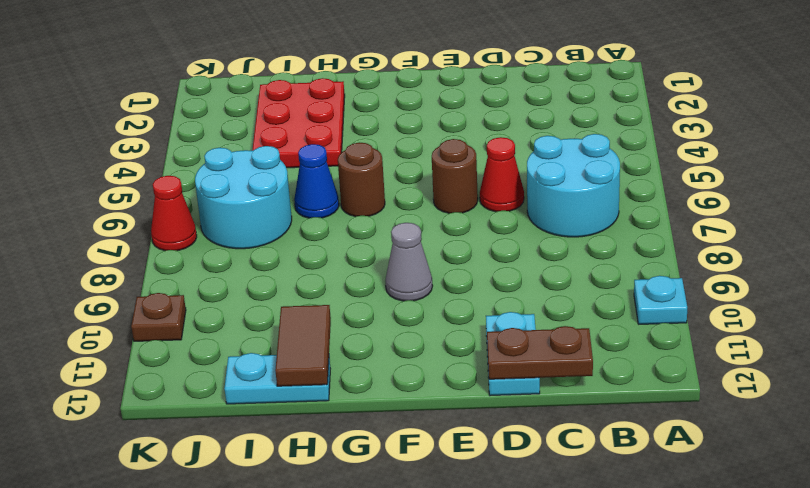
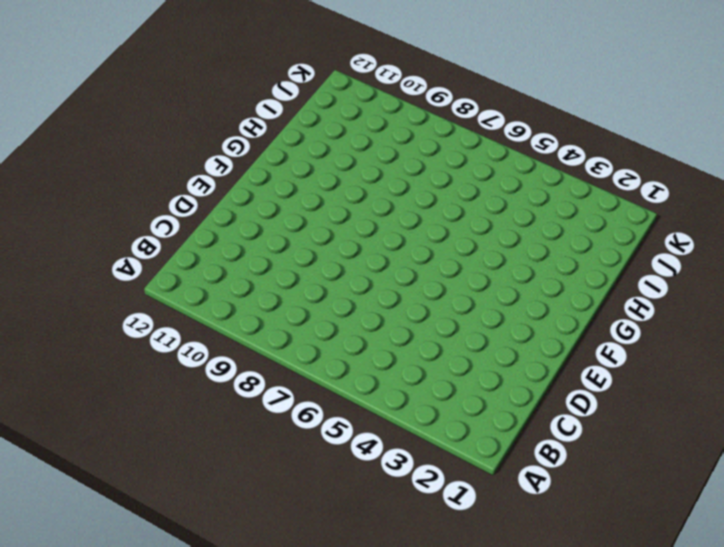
none -> cyan plate A10 level 1
none -> cyan round brick B6:C7 level 1
none -> red cone D6 level 1

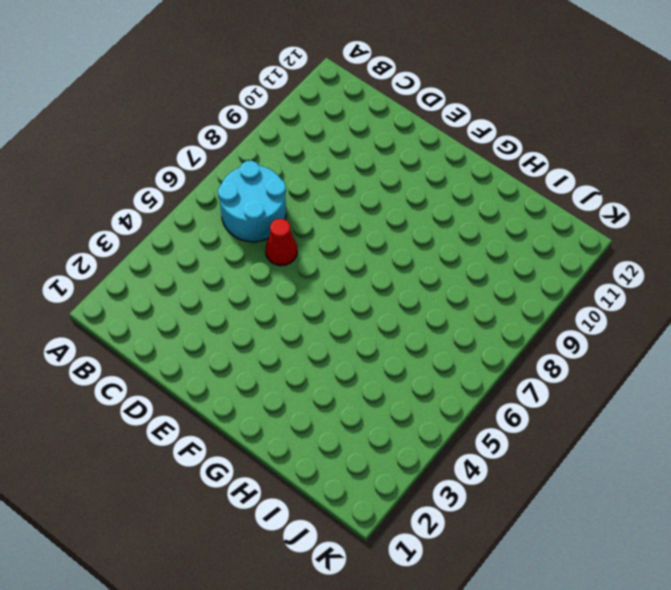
none -> cyan plate A10 level 1
none -> cyan plate D11:D12 level 1
none -> brown round brick E6 level 1

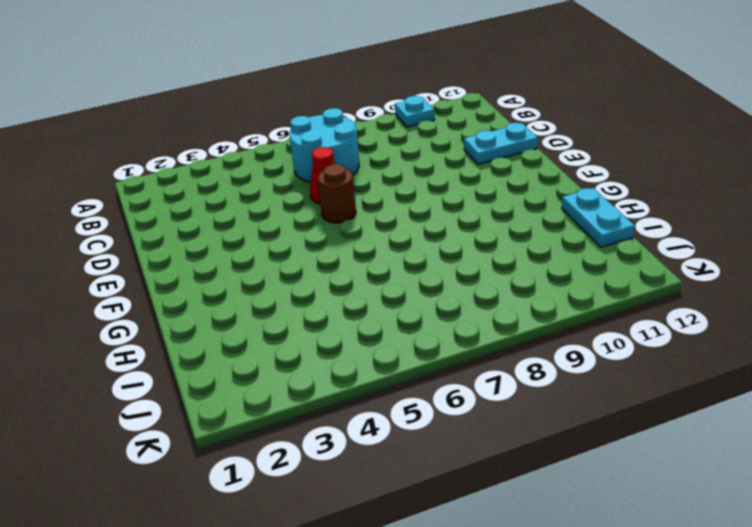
none -> grey cone F9 level 1
none -> brown round brick G6 level 1
none -> red plate H2:I4 level 1

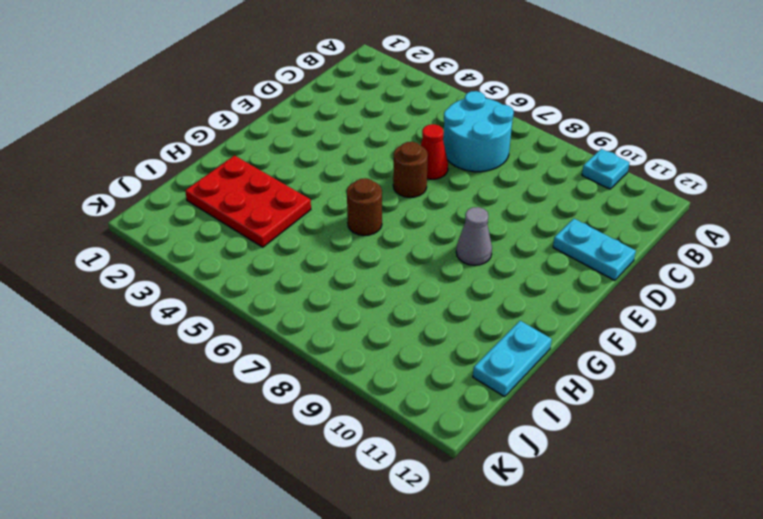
none -> blue cone H6 level 1
none -> cyan round brick I6:J7 level 1
none -> red cone K7 level 1

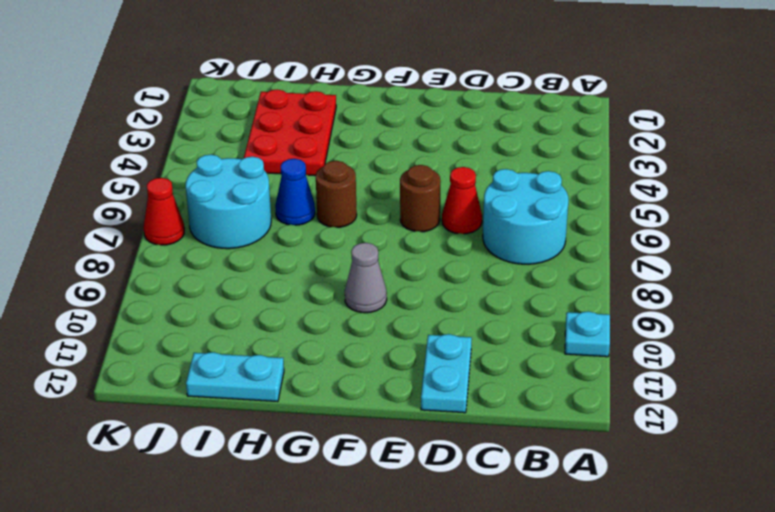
none -> brown plate K10 level 1
none -> brown plate C12:D12 level 2
none -> brown tile H11:H12 level 2

